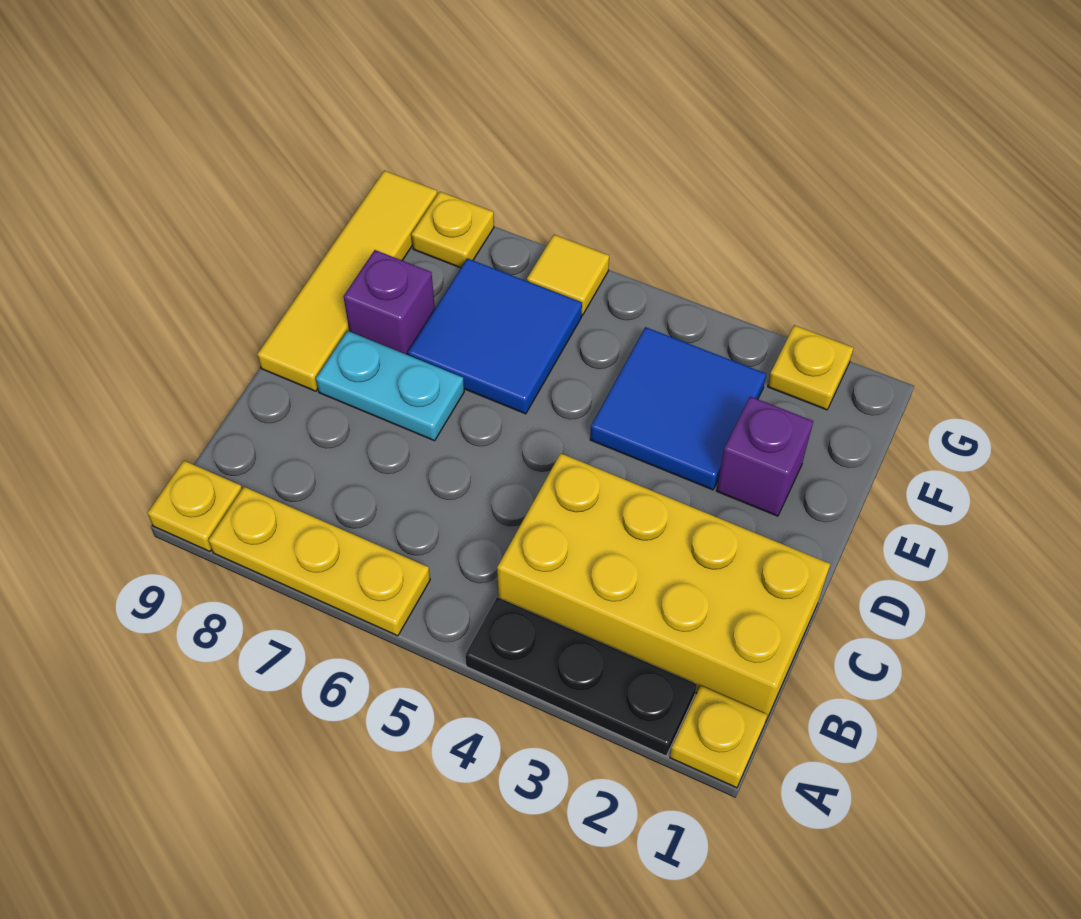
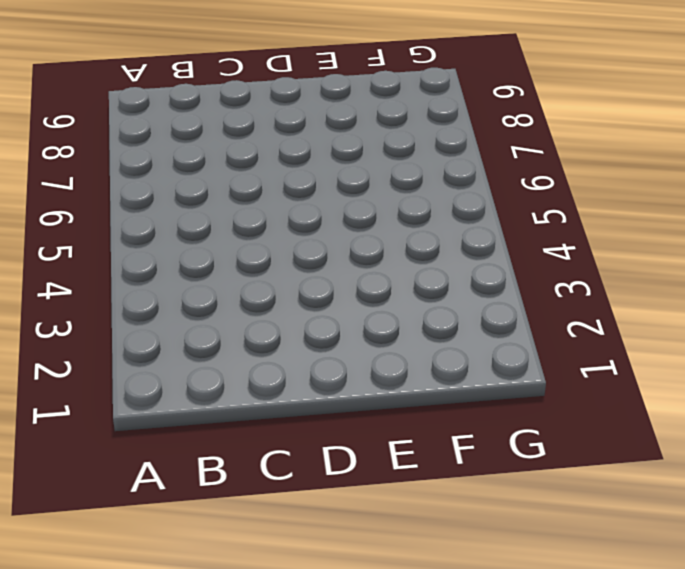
none -> yellow plate A1 level 1
none -> black plate A2:A4 level 1
none -> yellow plate A6:A8 level 1

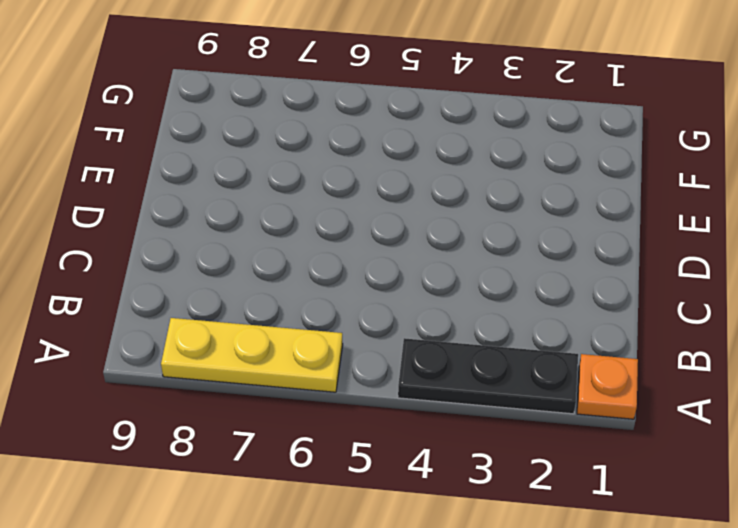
orange plate A1 level 1 -> yellow plate A1 level 1
none -> yellow plate A9 level 1
none -> yellow brick B1:C4 level 1
none -> cyan plate D7:D8 level 1

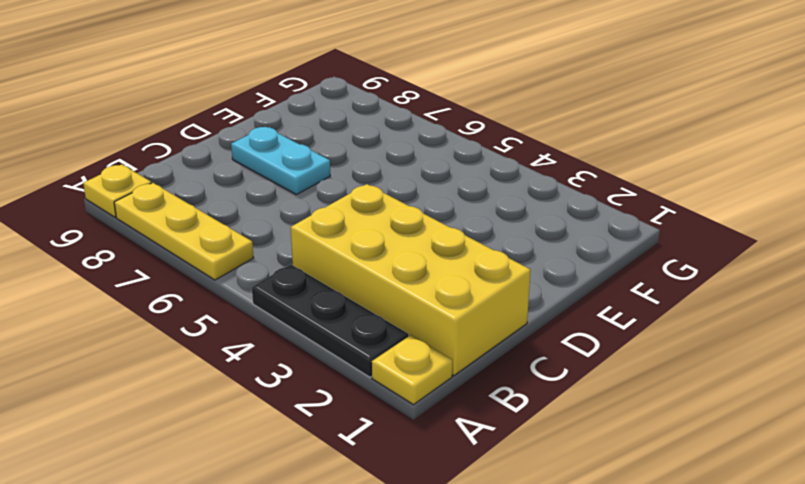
none -> yellow tile D9:G9 level 1
none -> purple brick E2 level 1
none -> blue tile E3:F4 level 1

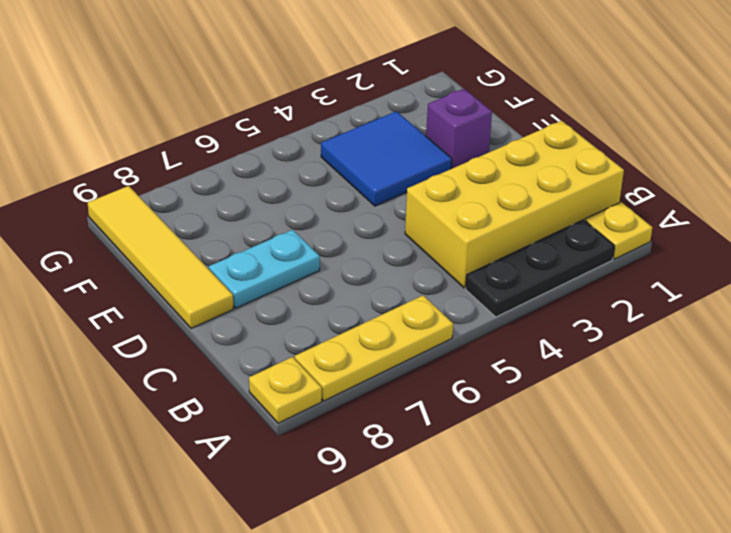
none -> blue tile E6:F7 level 1
none -> purple brick E8 level 1
none -> yellow plate G2 level 1

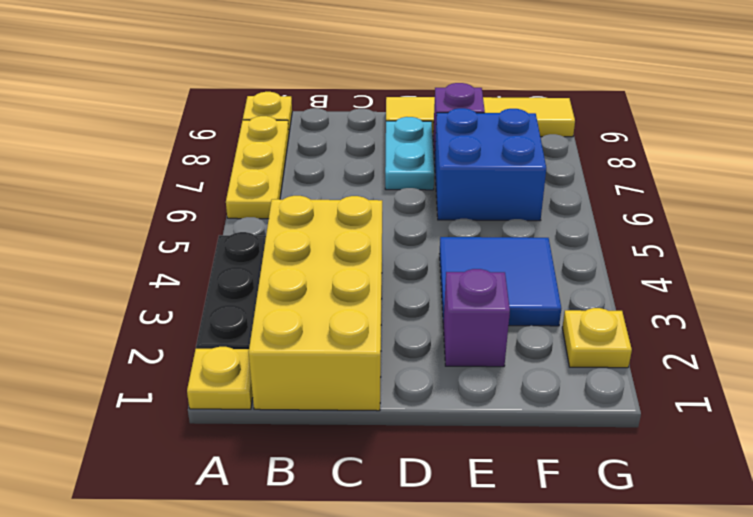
blue brick E6:F7 level 1 -> blue tile E6:F7 level 1
none -> yellow tile G6 level 1
none -> yellow plate G8 level 1

